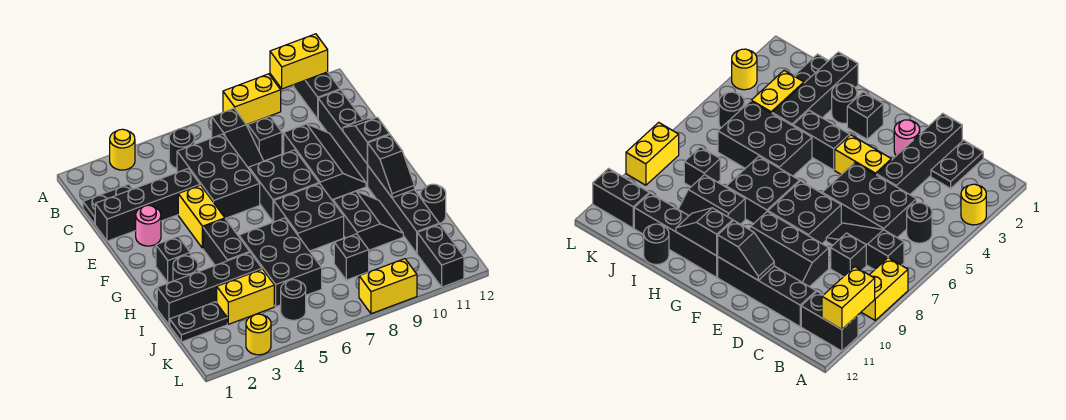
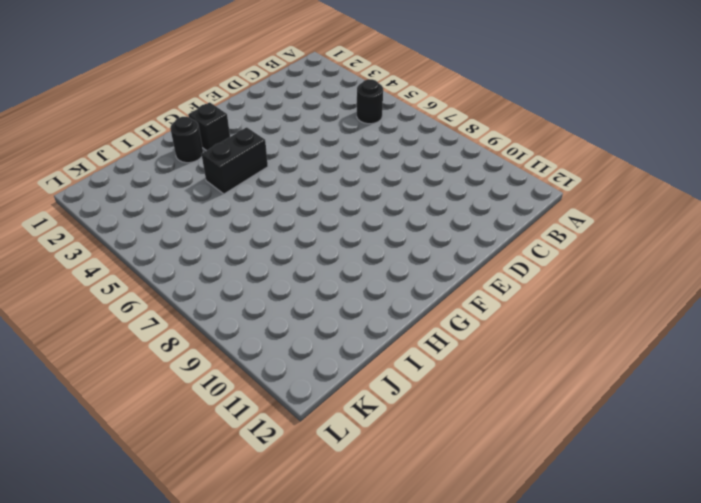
none -> yellow round brick A3 level 1
none -> yellow brick A8:A9 level 1
none -> black brick A11:B11 level 1
none -> black slope B7:D7 level 1 top B

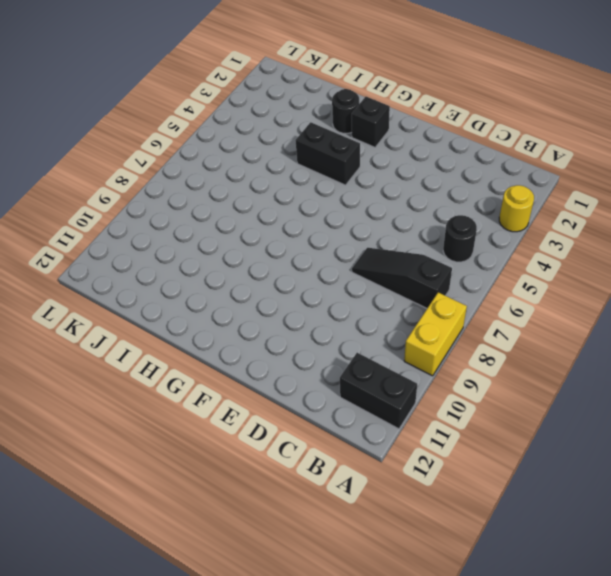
none -> black plate C1:C2 level 1
none -> black brick C5:E6 level 1
none -> black brick C8 level 1
none -> black brick C11:F11 level 1

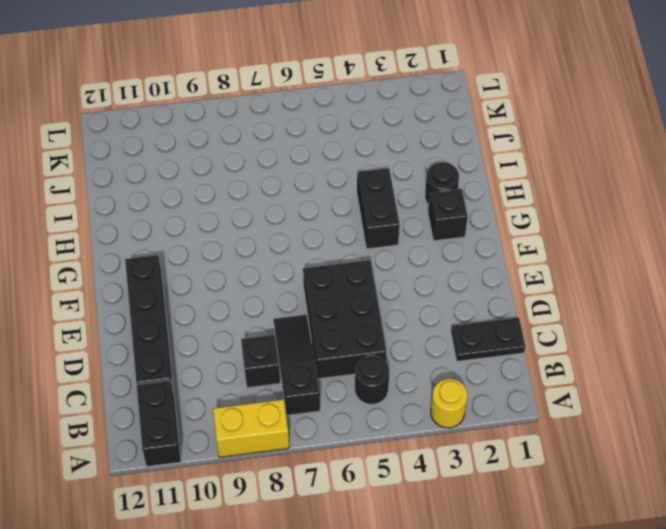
none -> black brick D1:D4 level 1
none -> black slope D9:F10 level 1 top 9
none -> pink round brick E2 level 1
none -> yellow brick E4:F4 level 1

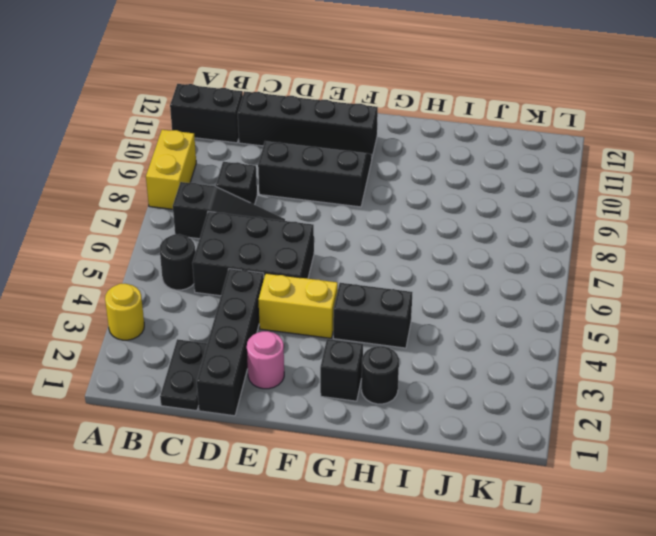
none -> black brick E7:F8 level 1
none -> black brick G7:H8 level 1
none -> black brick G11:J11 level 1
none -> black brick H5:J6 level 1

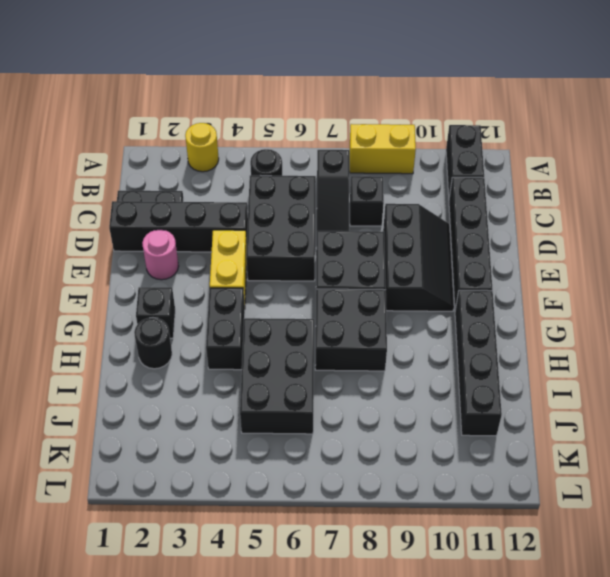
none -> black slope H9:I10 level 1 top 9
none -> black brick I1:I4 level 1
none -> black round brick I12 level 1
none -> black plate J1:J2 level 1

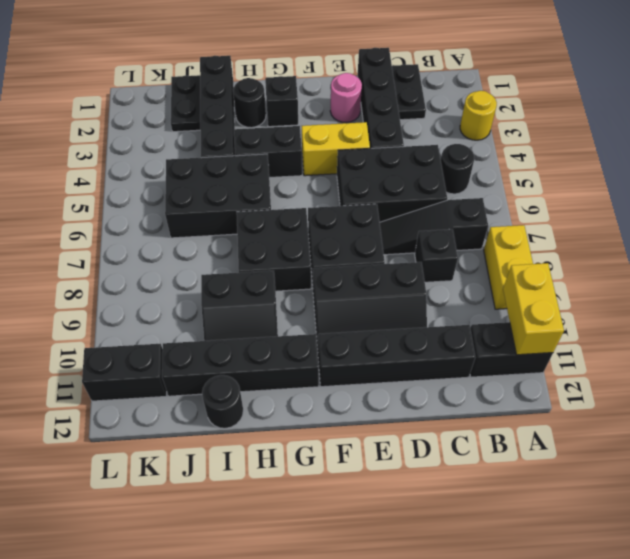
none -> yellow brick J3:J4 level 1
none -> black brick J8 level 1
none -> black round brick K5 level 1
none -> yellow round brick L3 level 1

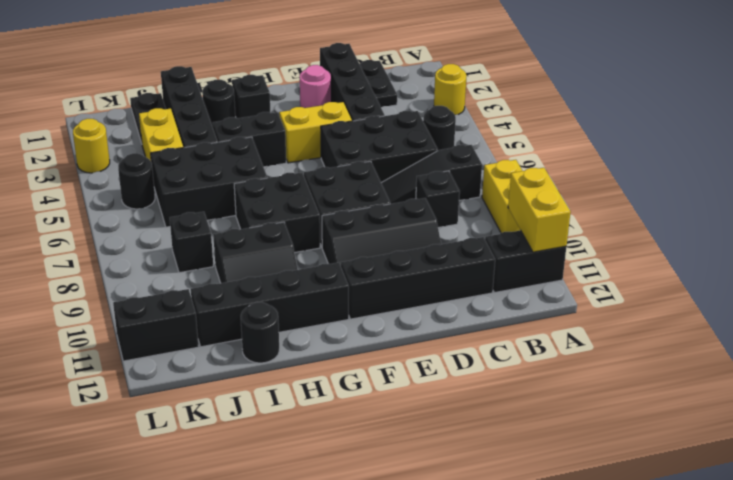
none -> yellow brick L8:L9 level 1
none -> black slope E11:F11 level 2 top F
none -> black slope G11:H11 level 2 top G

